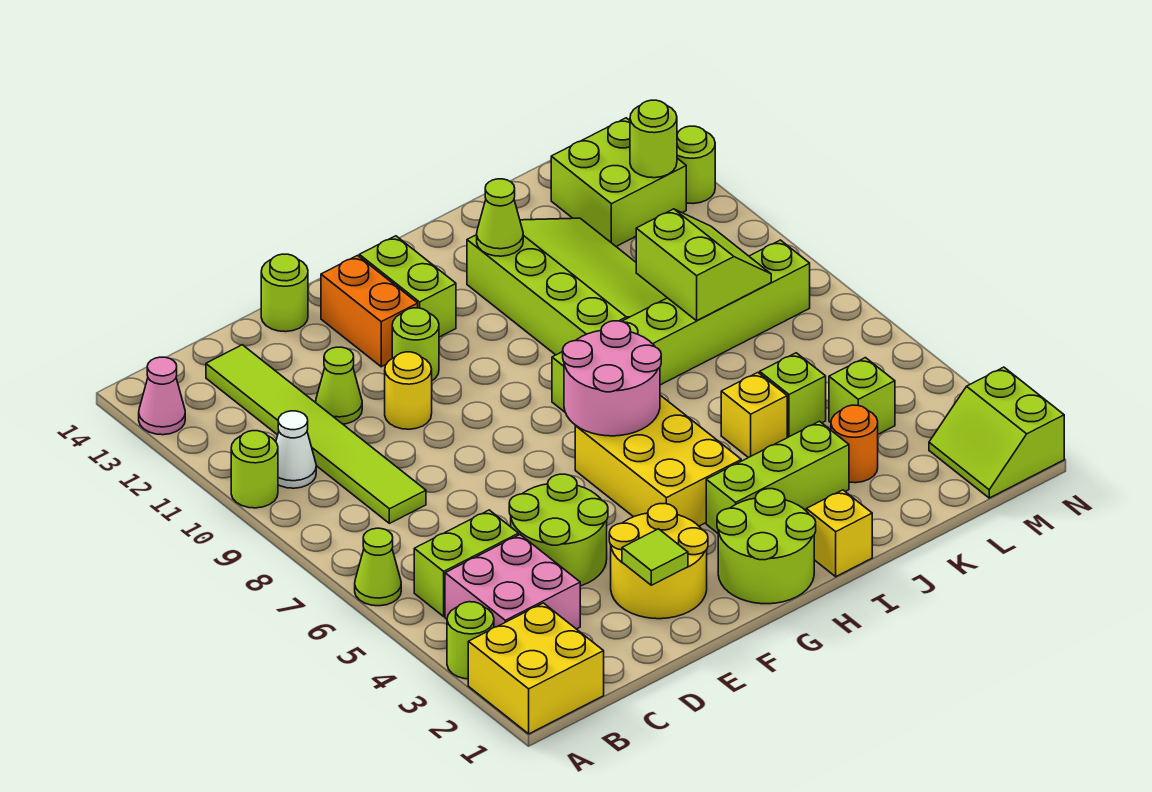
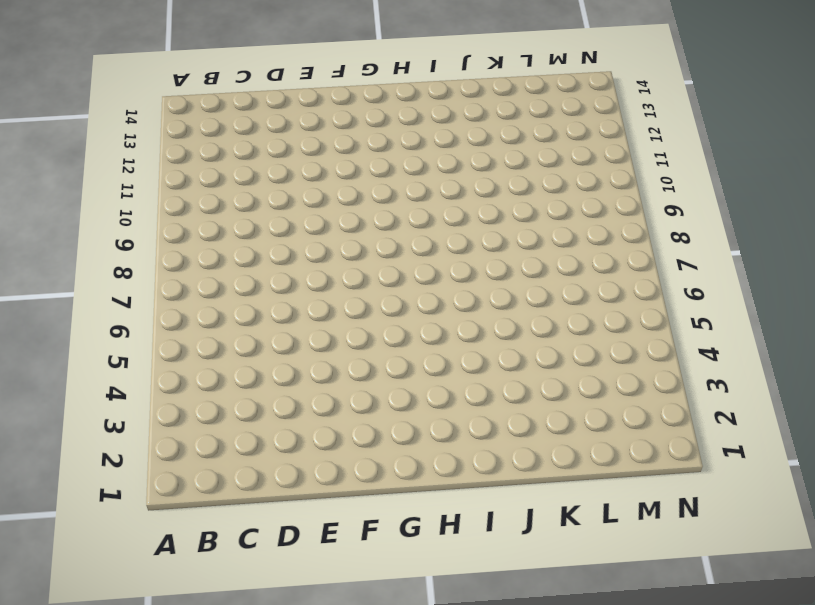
none -> yellow brick A1:B2 level 1
none -> lime round brick A3 level 1
none -> lime cone A6 level 1
none -> lime round brick A10 level 1

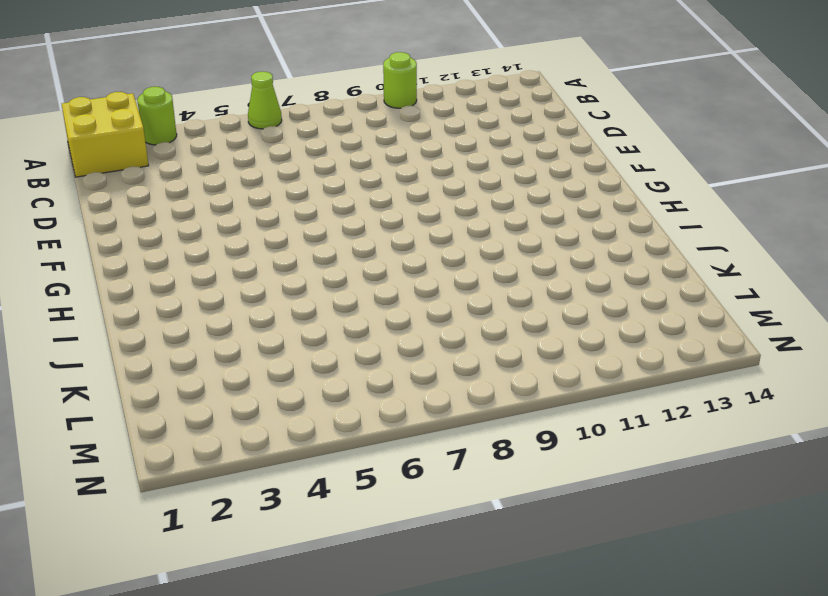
none -> pink cone A13 level 1
none -> pink brick B3:C4 level 1
none -> lime brick B5:C5 level 1
none -> white cone B10 level 1

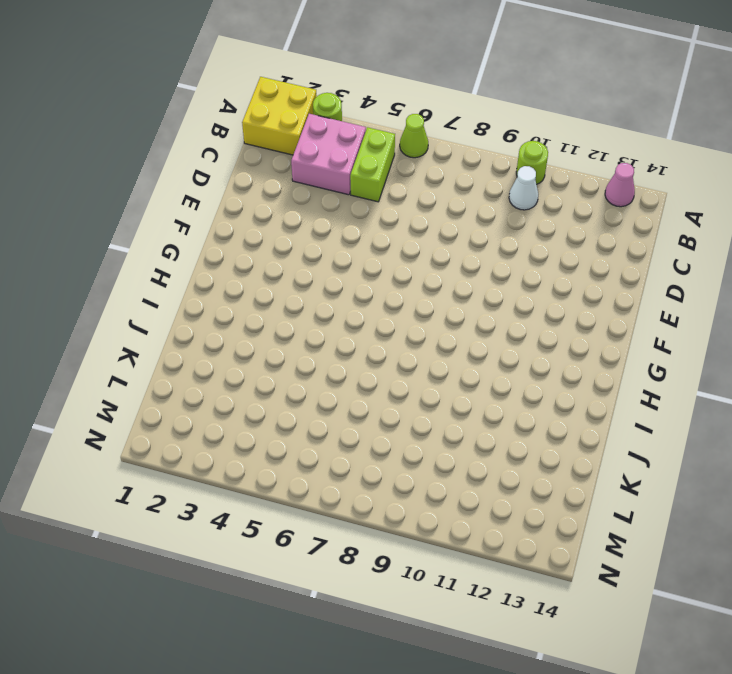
none -> lime tile C8:C13 level 1
none -> lime round brick D4:E5 level 1
none -> lime cone D11 level 1
none -> yellow round brick E2:F3 level 1

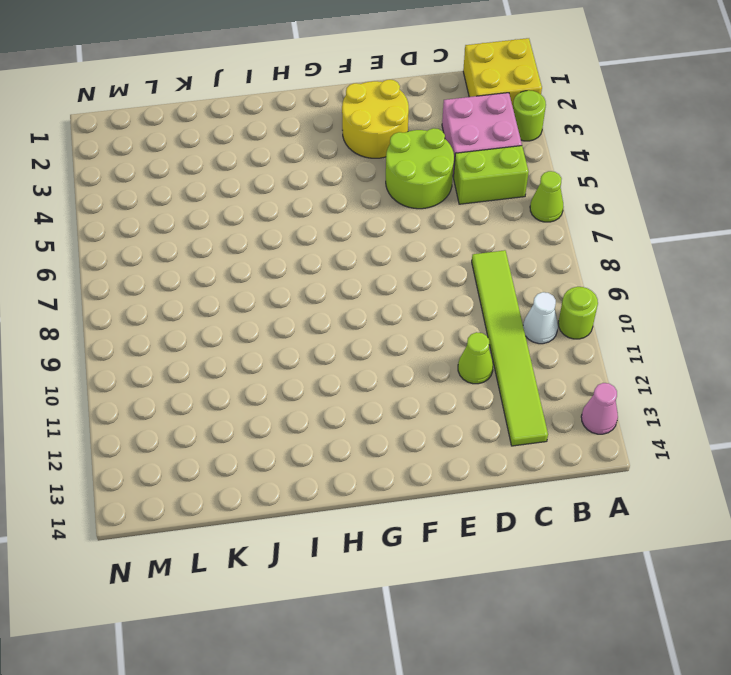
none -> yellow round brick E10 level 1
none -> lime round brick E14 level 1
none -> lime round brick F11 level 1
none -> orange brick F12:F13 level 1

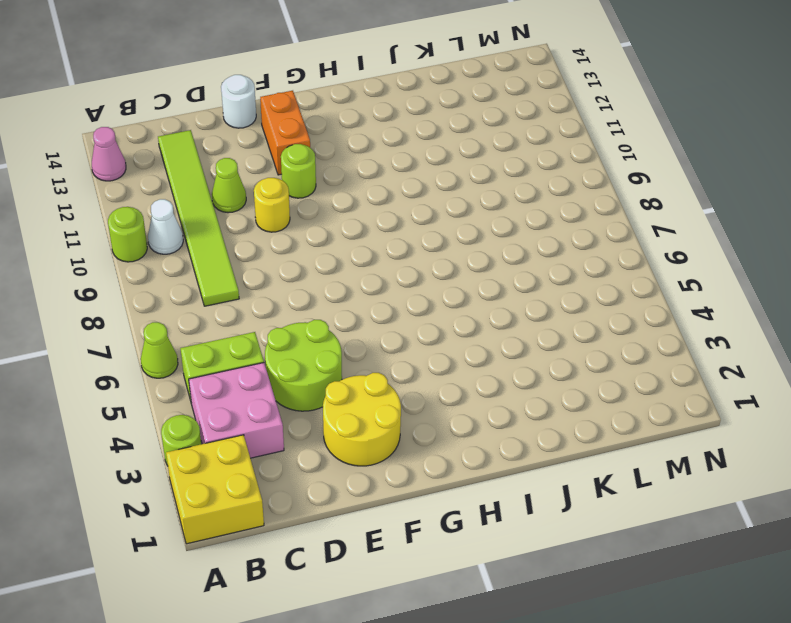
white round brick E14 level 1 -> lime round brick E14 level 1
none -> lime round brick G1:H2 level 1
none -> yellow brick G4:H6 level 1
none -> lime brick G12:G13 level 1
none -> lime brick H3:J3 level 1

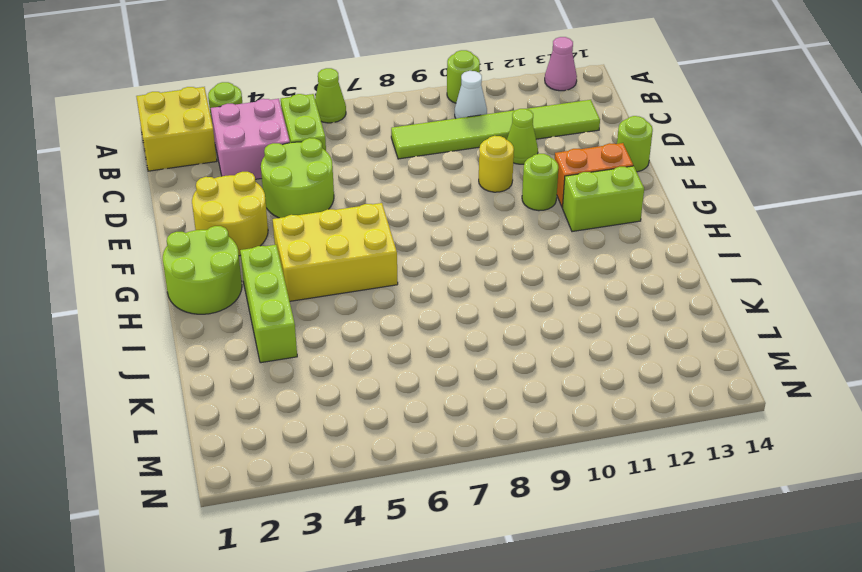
none -> lime brick H8:M8 level 1
none -> yellow brick I1 level 1
none -> lime slope I9:K12 level 1 top I
none -> yellow brick J5 level 1

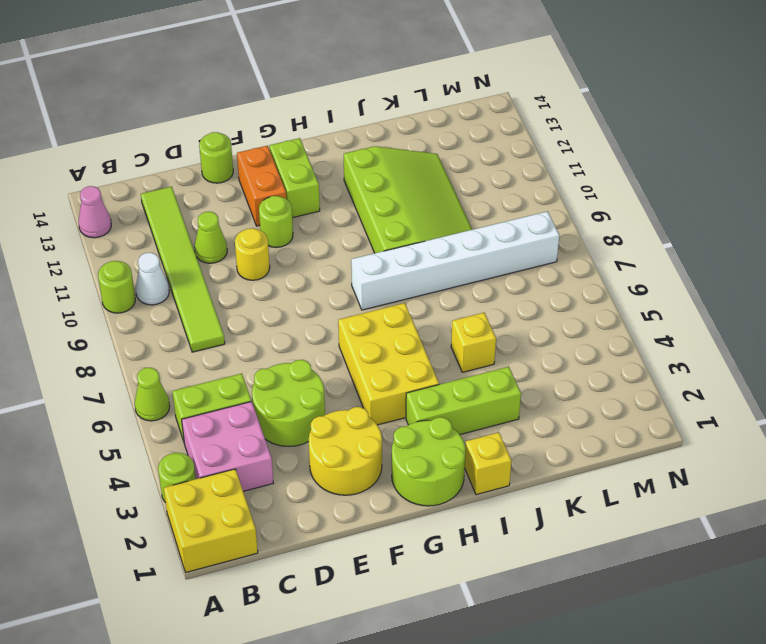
white brick H8:M8 level 1 -> lime brick H8:M8 level 1
none -> orange round brick K3 level 1
none -> lime brick K5 level 1
none -> lime brick L4 level 1
none -> lime brick L12:M13 level 1

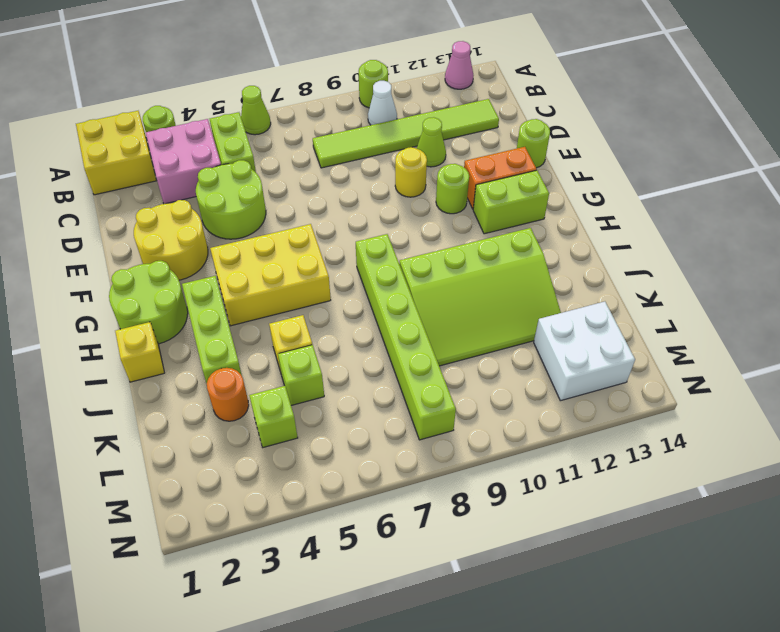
white brick L12:M13 level 1 -> lime brick L12:M13 level 1
none -> lime slope M1:N2 level 1 top N
none -> lime round brick N12 level 1
none -> lime tile E2 level 2
none -> pink round brick G6:H7 level 2

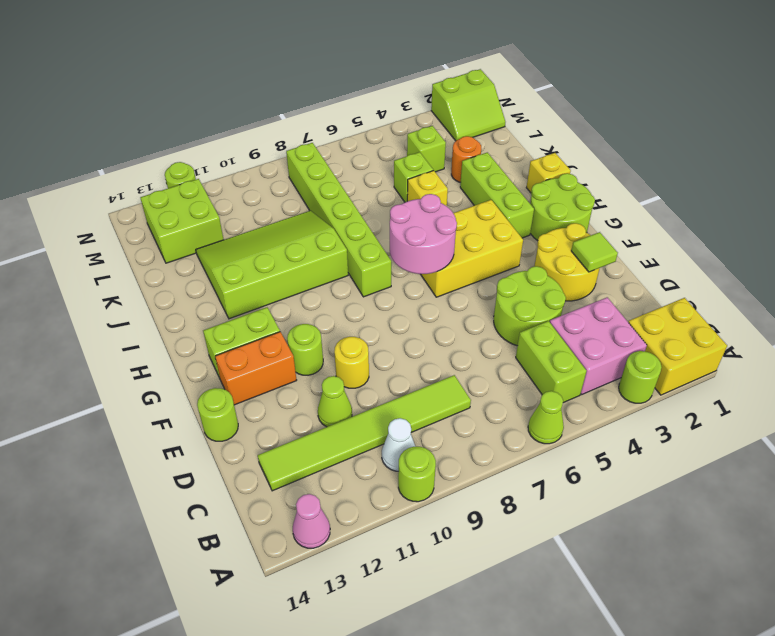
none -> lime cone I12 level 2
none -> lime slope K8:L9 level 2 top K
none -> lime round brick M12 level 2

